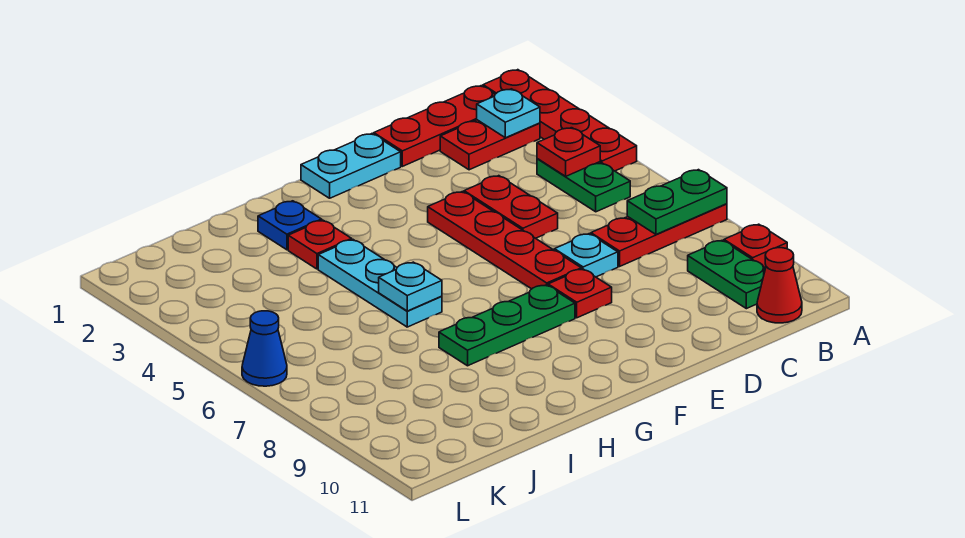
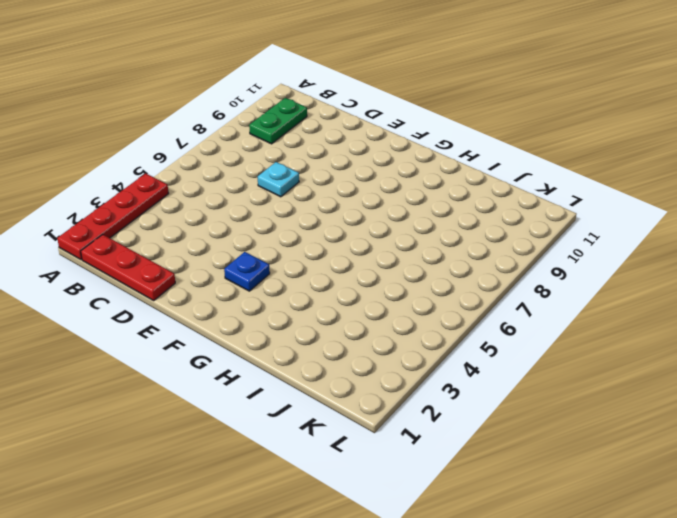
blue plate F3 level 1 -> blue plate H2 level 1
none -> red plate A7:C7 level 1
none -> red plate A9 level 1
none -> red plate B2:C2 level 1

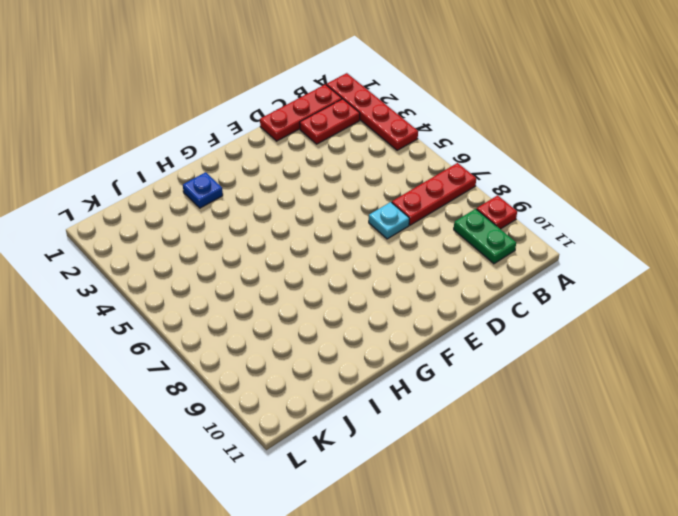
none -> green plate B4:B5 level 1
none -> red cone B11 level 1
none -> red plate D4:D5 level 1

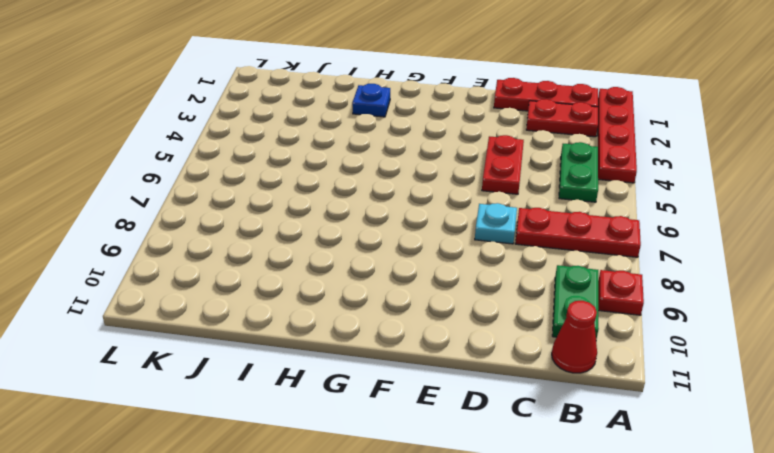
none -> cyan plate E1:F1 level 1
none -> red plate E4:E7 level 1
none -> red plate E8 level 1

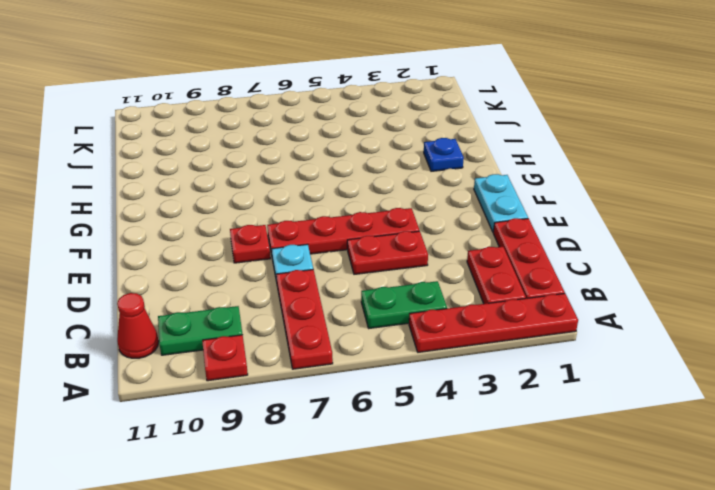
none -> green plate F8:H8 level 1
none -> red plate H3 level 1
none -> cyan plate H4:H6 level 1

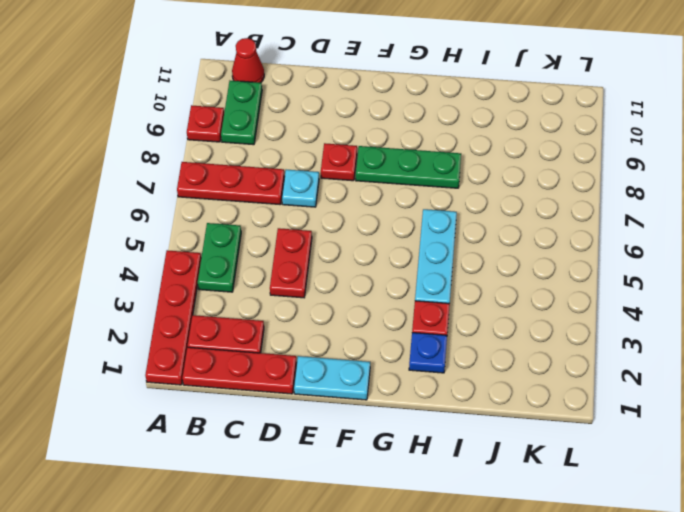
none -> red plate E4:E7 level 1
none -> blue cone L6 level 1
none -> green plate A7:B7 level 2

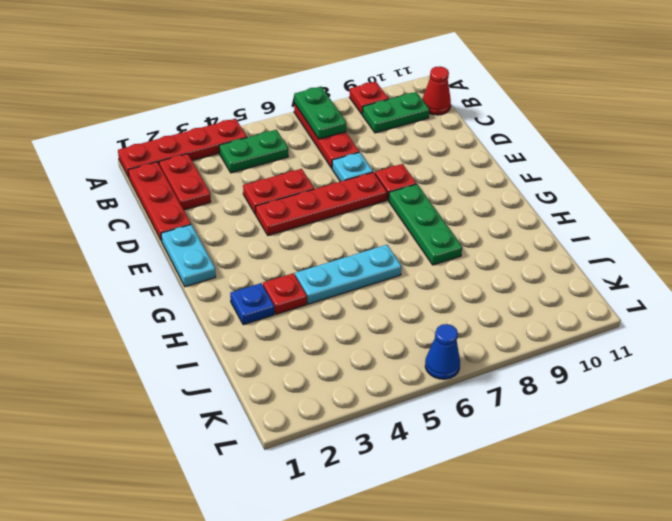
none -> cyan plate B2 level 2
none -> red plate B4 level 2
none -> cyan plate H6 level 2

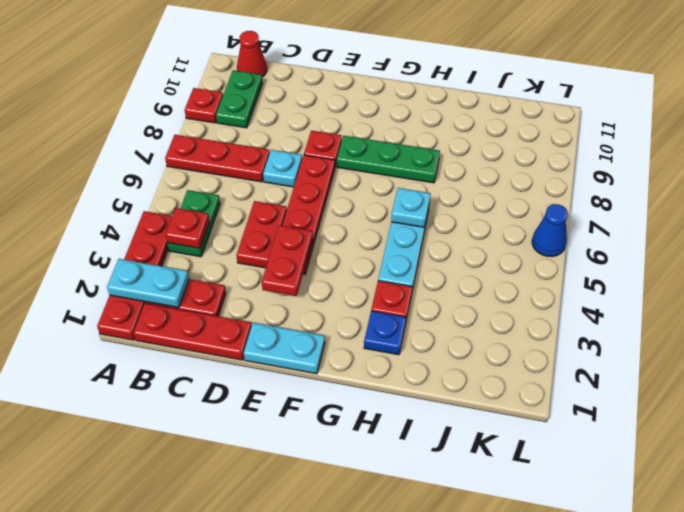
cyan plate A2:B2 level 2 -> cyan plate B2 level 2
red plate E3:E4 level 2 -> none
none -> green plate A7:B7 level 2

